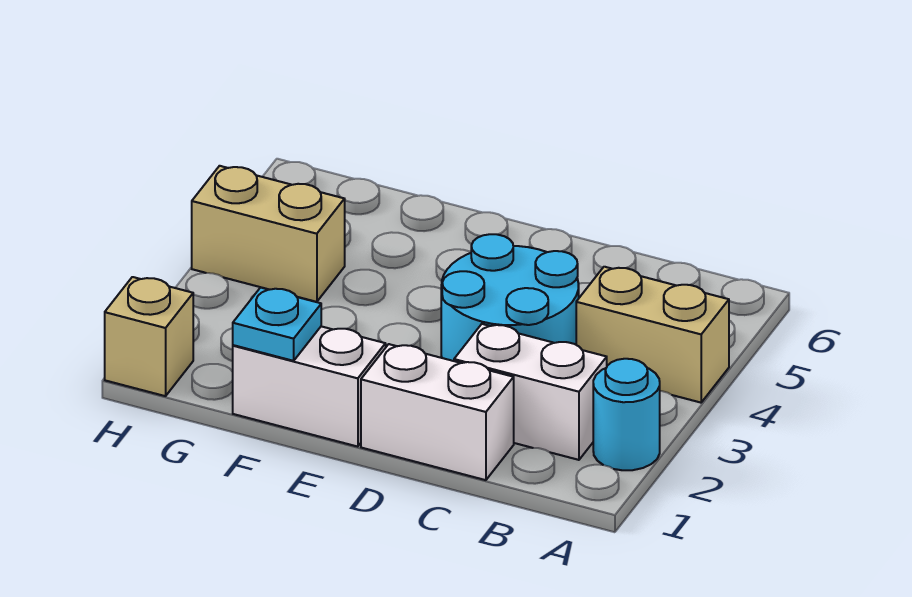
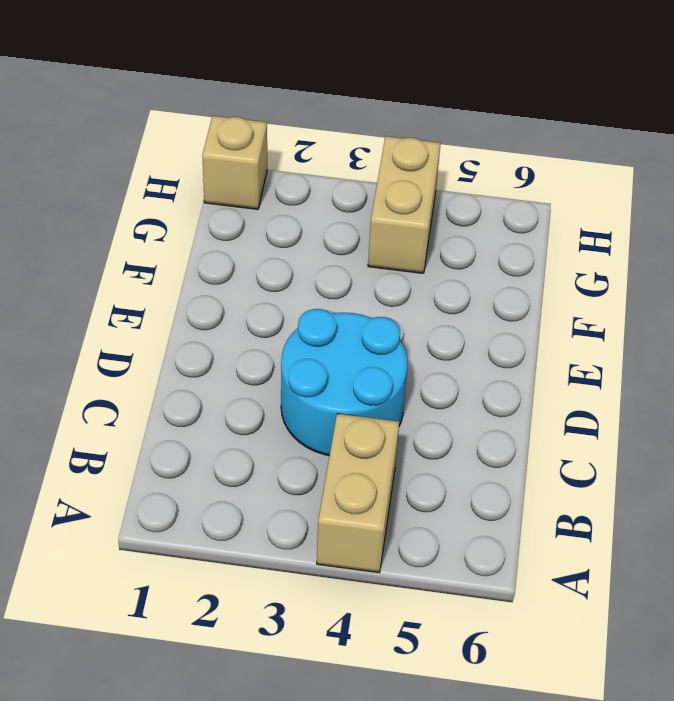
none -> cyan round brick A2 level 1
none -> white brick B2:C2 level 1

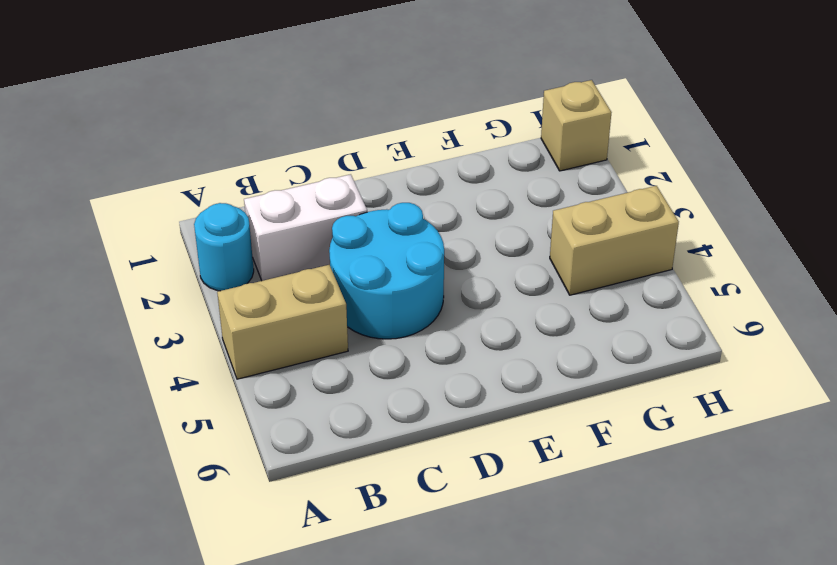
none -> white brick C1:D1 level 1
none -> white brick E1:F1 level 1

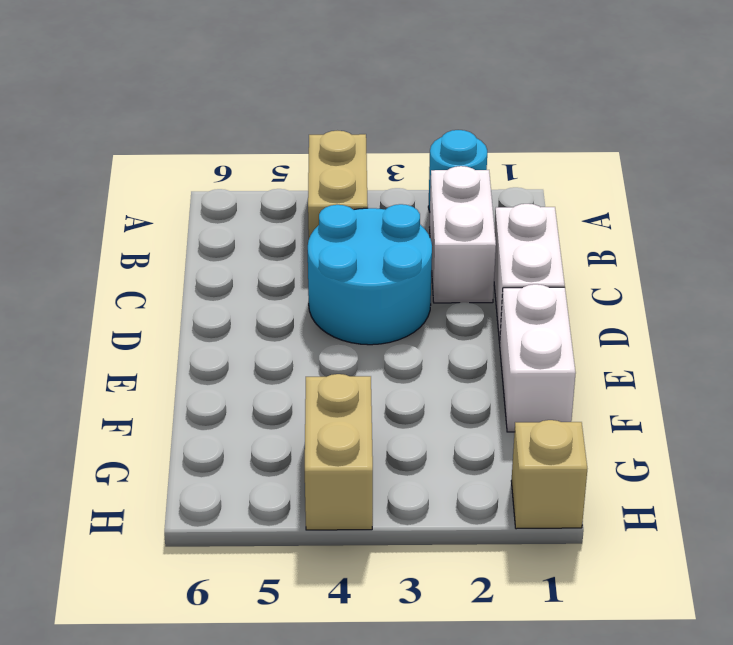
none -> cyan plate F1 level 2

